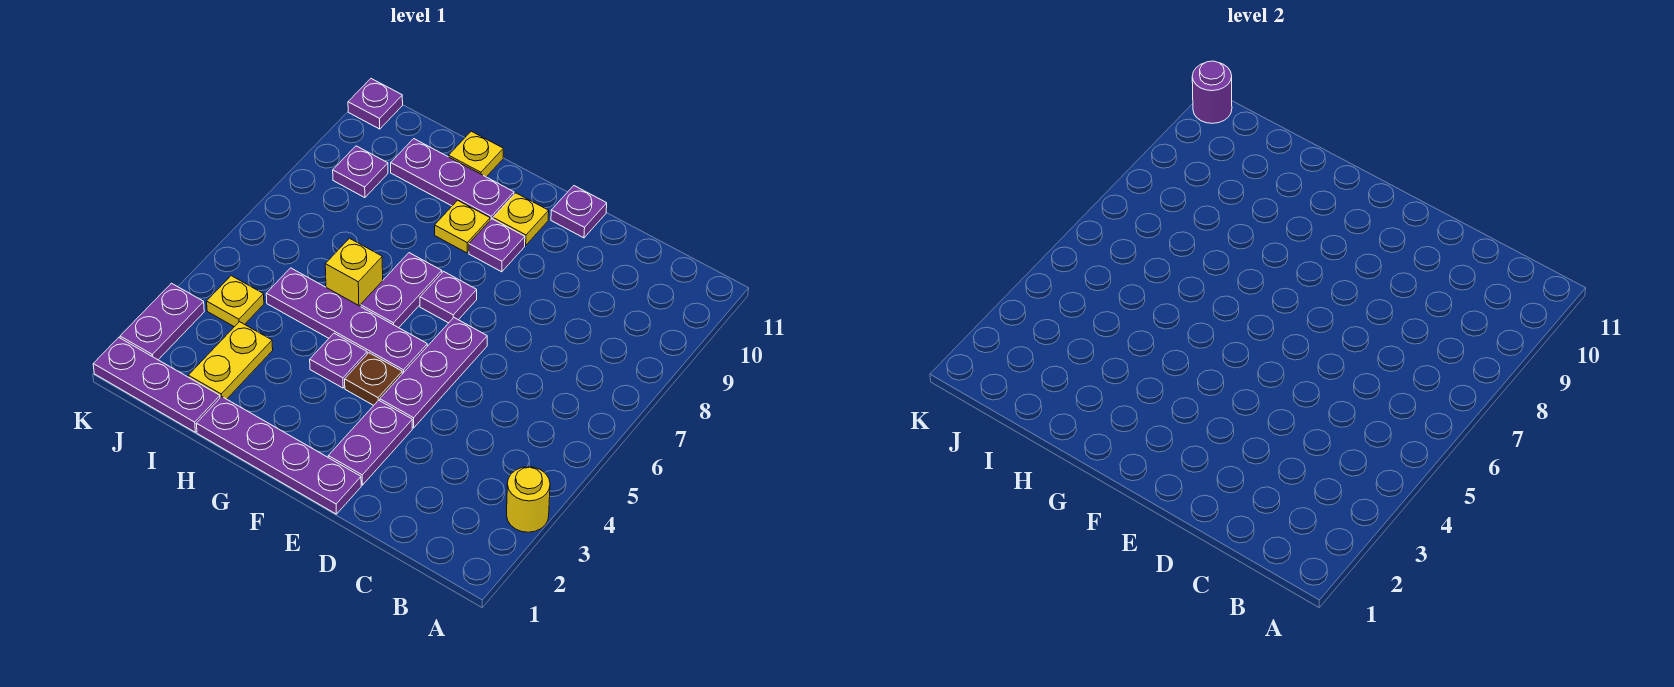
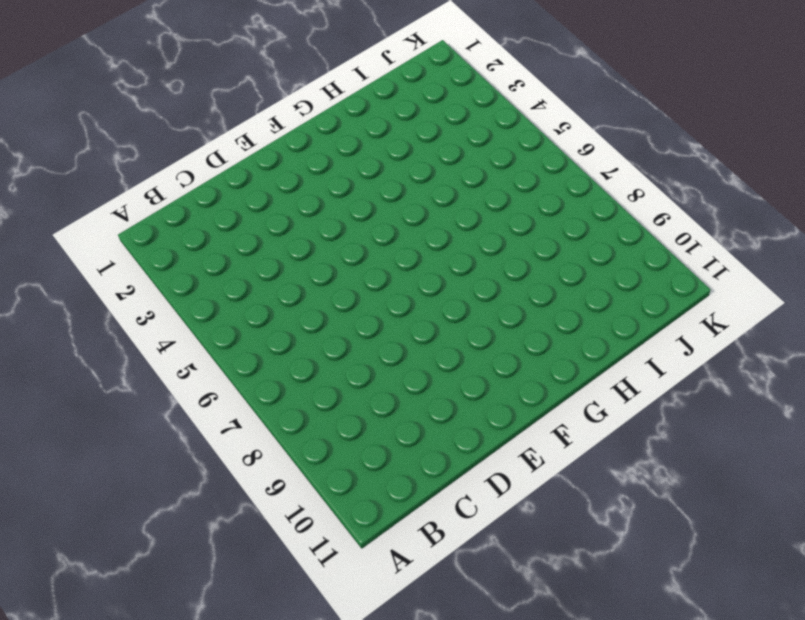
none -> yellow round brick A3 level 1
none -> purple plate E1:H1 level 1
none -> purple plate E2:E3 level 1

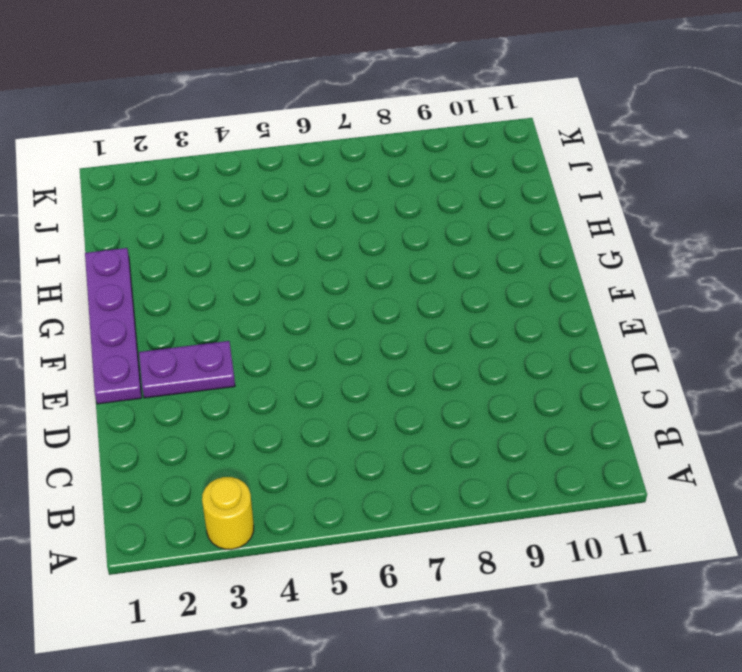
none -> purple plate E4:E6 level 1
none -> purple plate E11 level 1
none -> brown plate F4 level 1

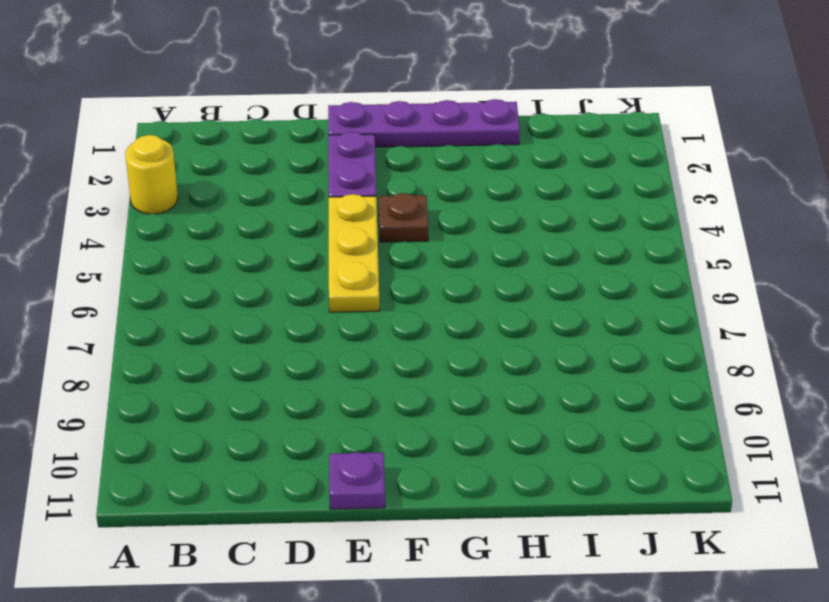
yellow plate E4:E6 level 1 -> purple plate E4:E6 level 1
none -> purple plate F5:I5 level 1
none -> purple plate F7 level 1
none -> purple plate F9 level 1

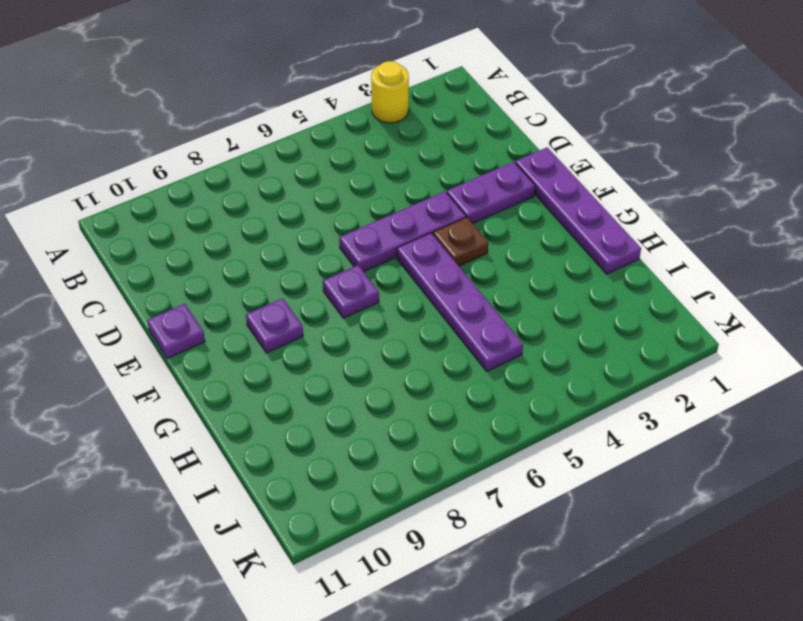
none -> yellow plate F10 level 1
none -> purple plate G4 level 1
none -> purple plate G6:G7 level 1

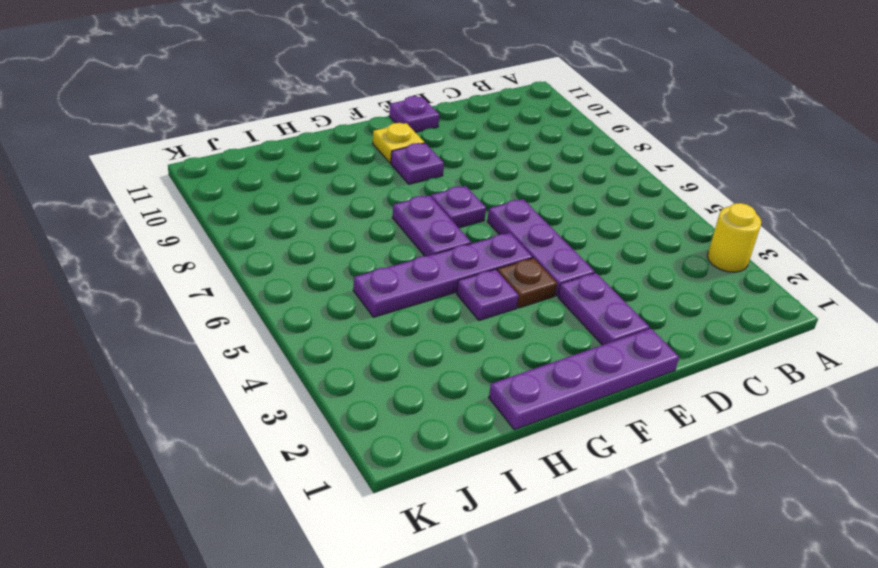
none -> yellow plate G9 level 1
none -> purple plate G10:I10 level 1
none -> yellow brick H6 level 1

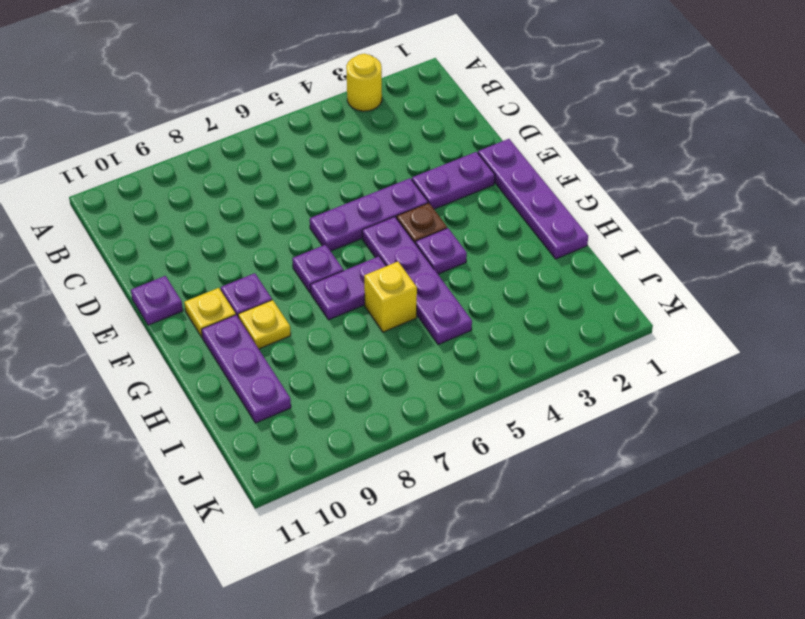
none -> yellow plate H11 level 1
none -> purple plate I1:K1 level 1
none -> yellow plate I2:I3 level 1

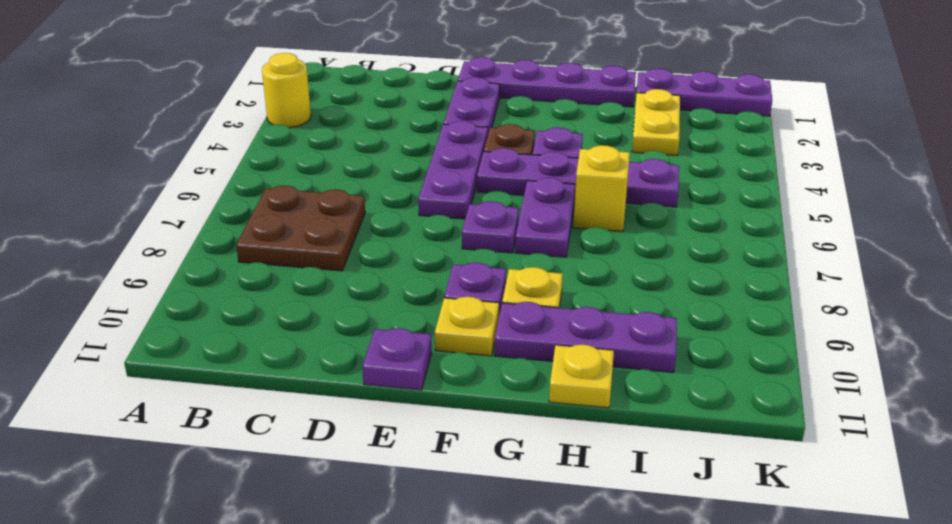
brown plate B7:C8 level 1 -> none
none -> yellow plate J4 level 1
none -> purple plate J9 level 1
none -> purple plate K2:K3 level 1

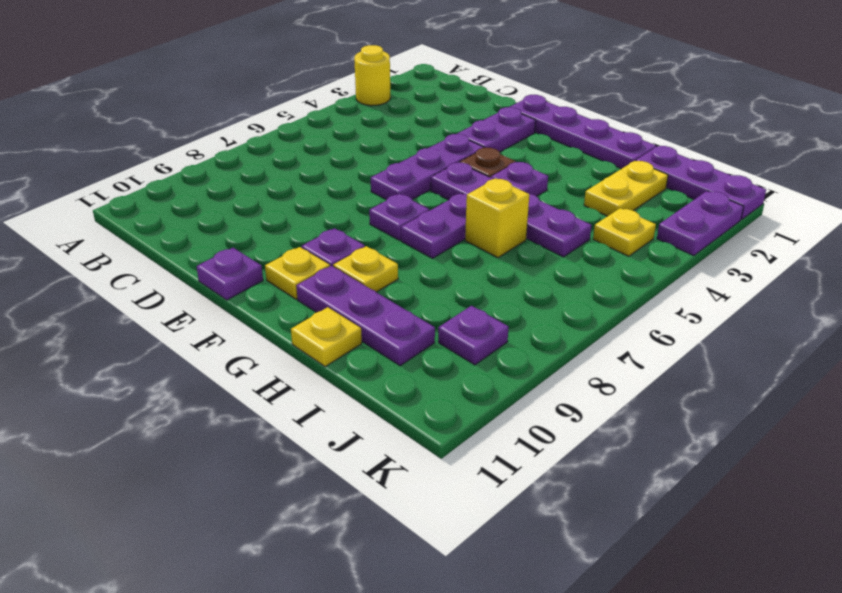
none -> purple plate K11 level 1
none -> purple round brick K11 level 2

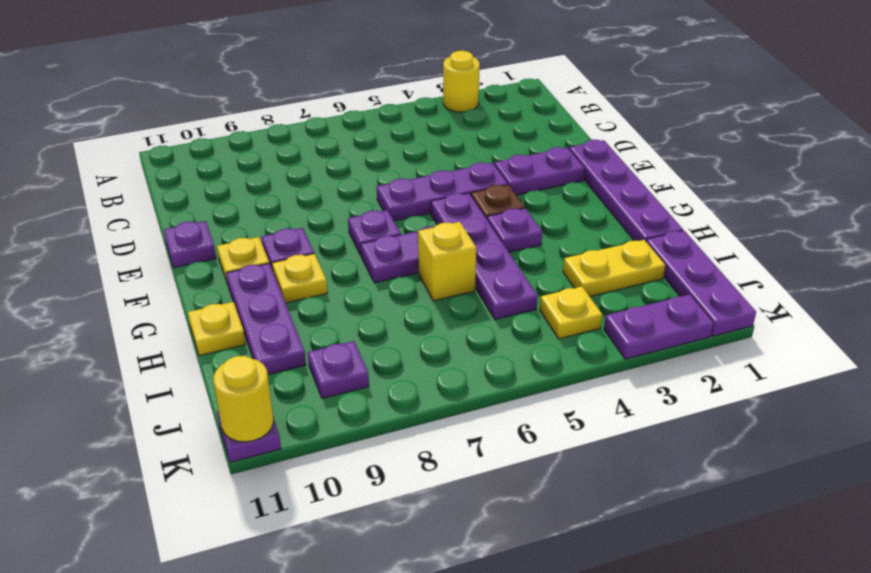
yellow round brick K11 level 2 -> purple round brick K11 level 2

